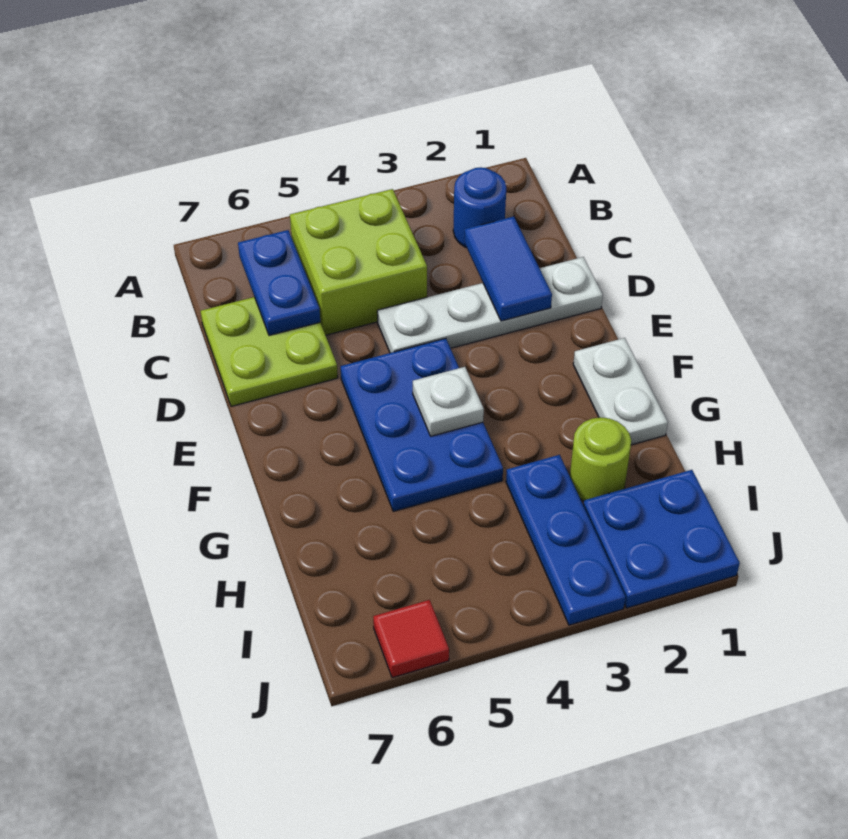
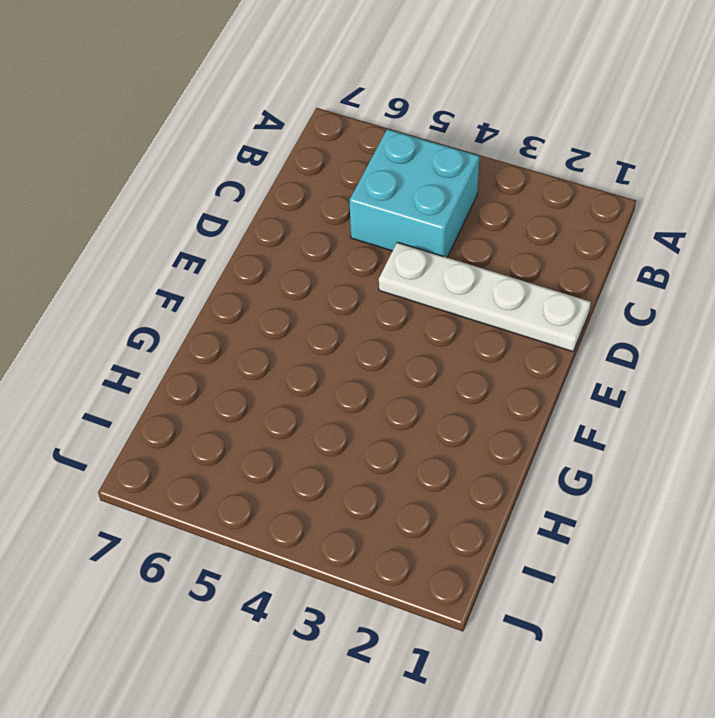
cyan brick B4:C5 level 1 -> lime brick B4:C5 level 1
none -> blue round brick B2 level 1
none -> lime plate C6:D7 level 1
none -> blue plate E4:G5 level 1

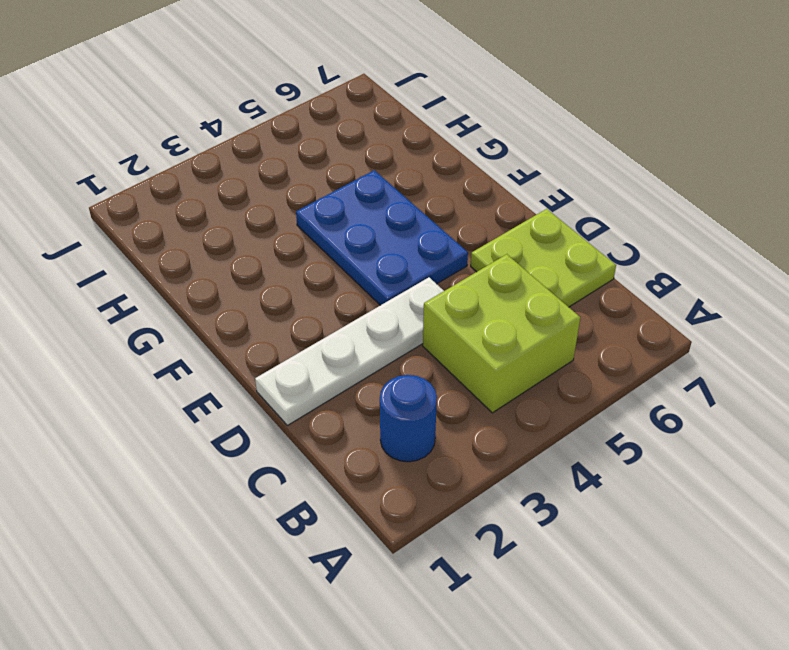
none -> white plate F1:G1 level 1
none -> lime round brick H2 level 1
none -> blue plate H3:J3 level 1

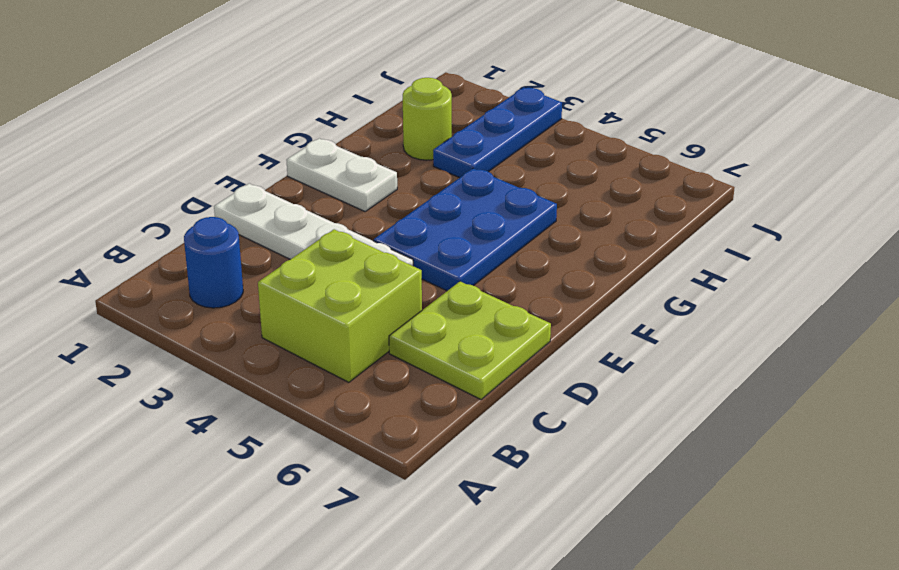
white plate F1:F2 level 1 -> white plate F1:G1 level 1
none -> blue plate I1:J2 level 1
none -> red tile J6 level 1
none -> blue plate B6:C6 level 2

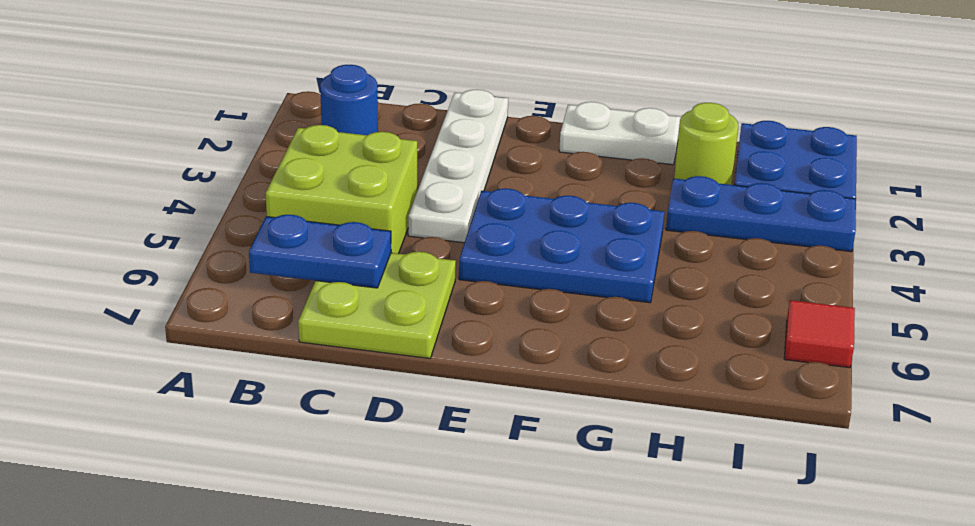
none -> blue tile C2:D2 level 2
none -> white plate F4 level 2

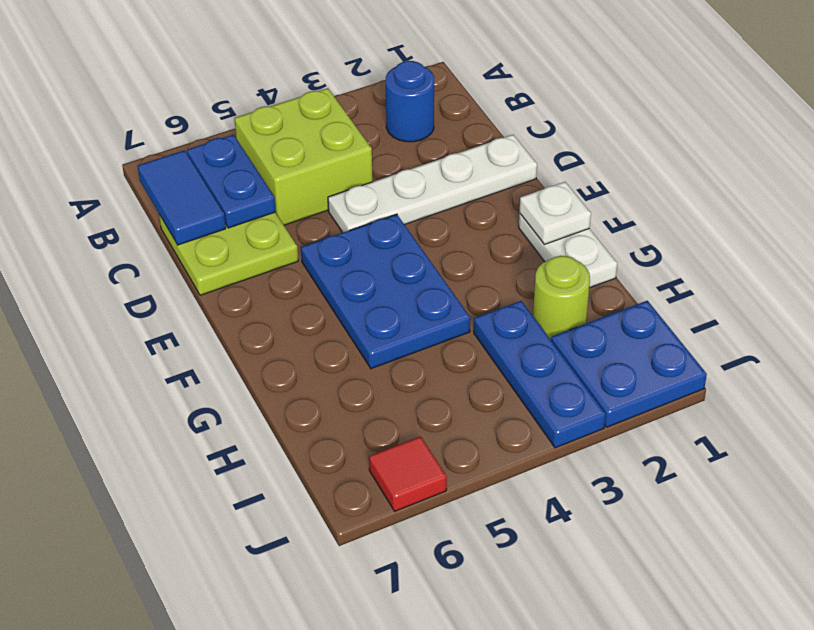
blue tile B7:C7 level 2 -> blue tile C2:D2 level 2
white plate F1 level 2 -> white plate F4 level 2

